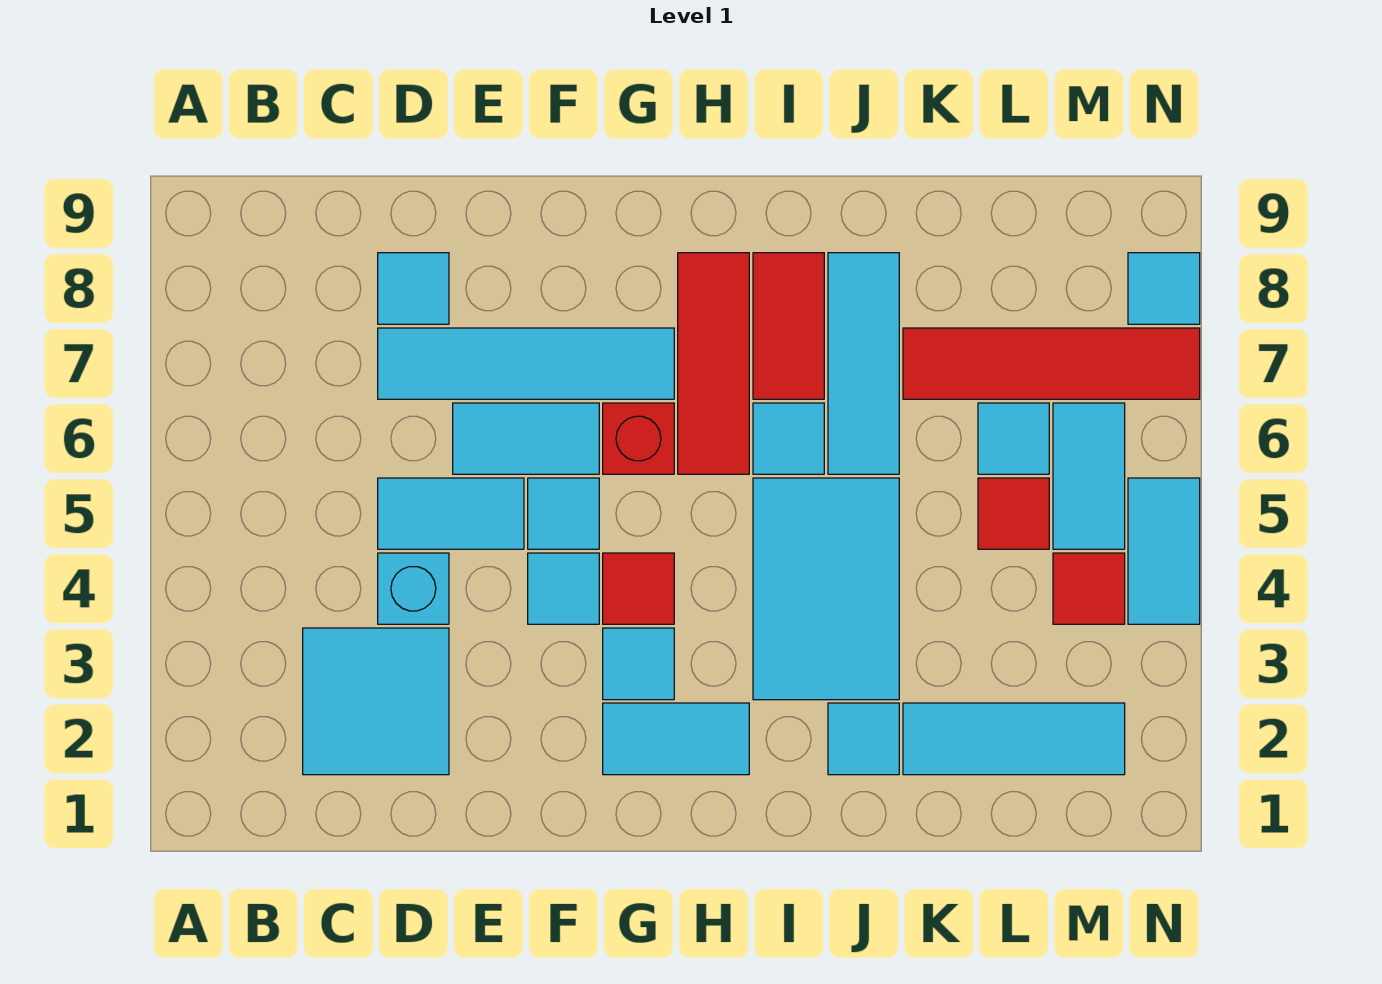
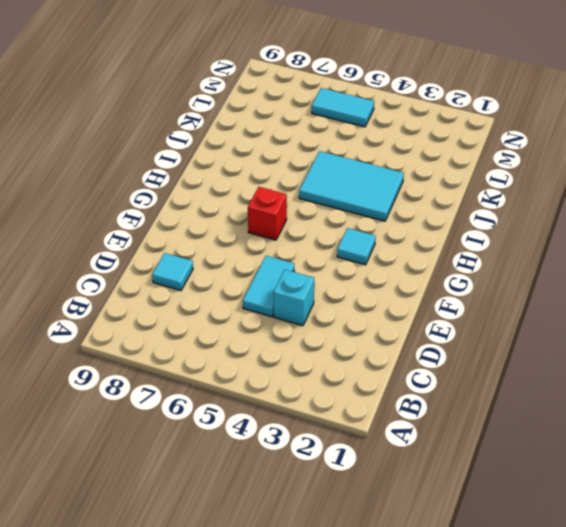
none -> cyan tile C2:D3 level 1
none -> cyan tile D7:G7 level 1
none -> cyan tile E6:F6 level 1

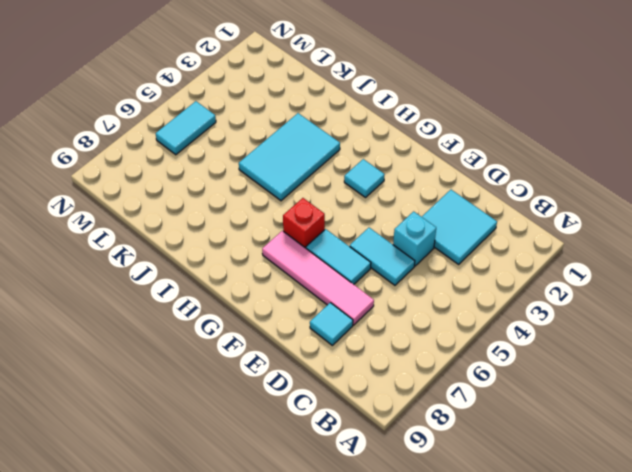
pink tile D7:G7 level 1 -> cyan tile D7:G7 level 1
none -> cyan tile F4 level 1
none -> cyan tile F5 level 1
none -> cyan tile G2:H2 level 1

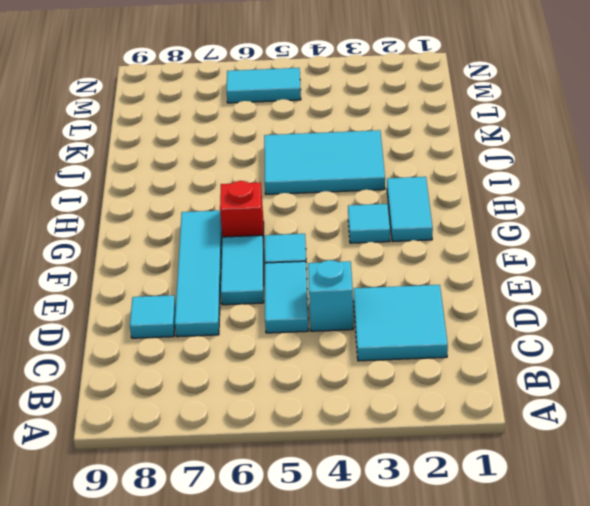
none -> cyan tile F4 level 1
none -> red tile G4 level 1
none -> red tile H6:H8 level 1

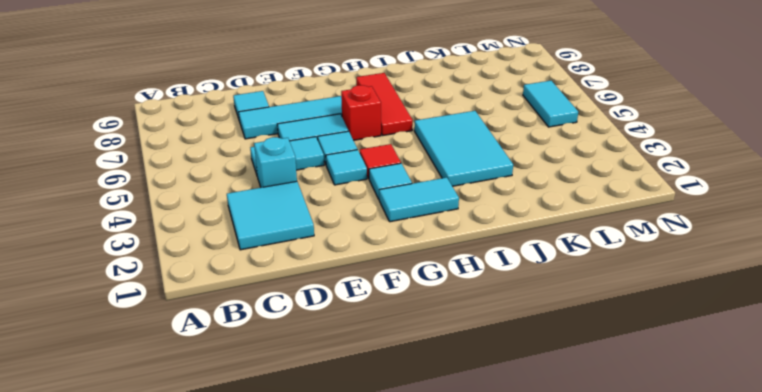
none -> cyan tile I6 level 1
none -> red tile I7:I8 level 1
none -> cyan tile J2 level 1

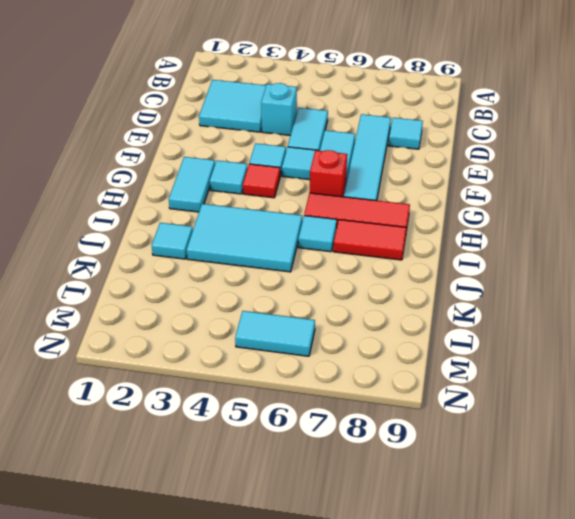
none -> cyan tile J6:J8 level 1
none -> cyan tile K2:M2 level 1
none -> red tile K7:N7 level 1

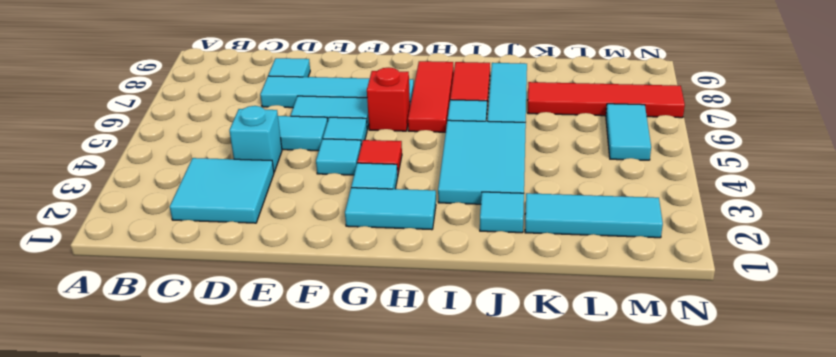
none -> red tile L5 level 1
none -> cyan tile L6 level 1
none -> red tile M4 level 1

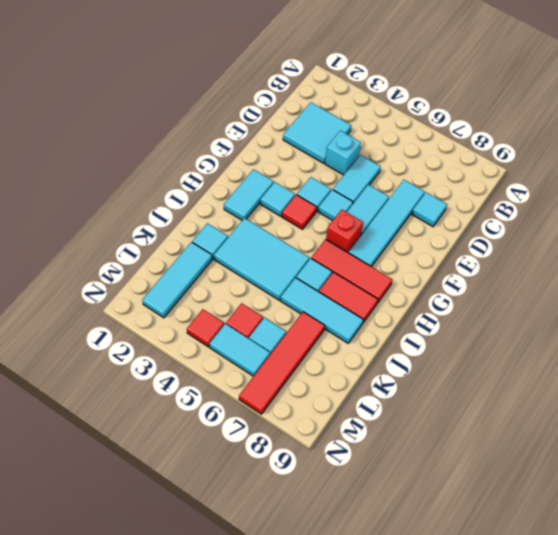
none -> cyan tile N4:N5 level 1
none -> cyan tile N8 level 1

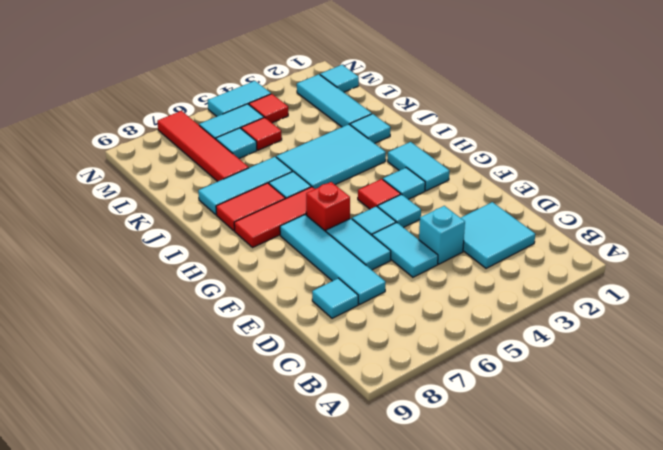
cyan tile M1 level 1 -> cyan tile N8 level 1

